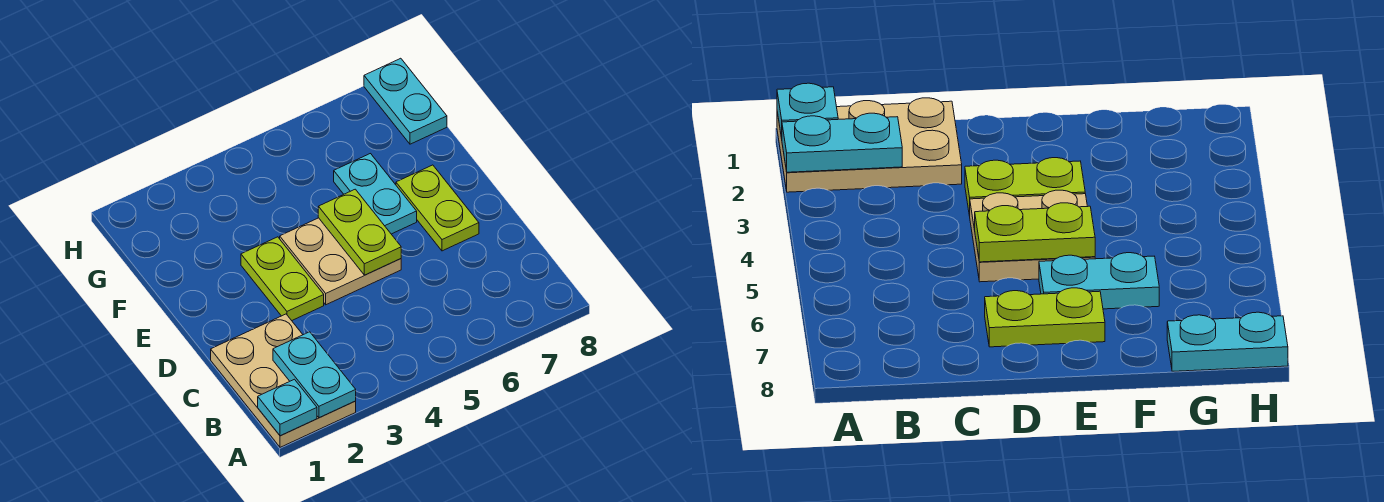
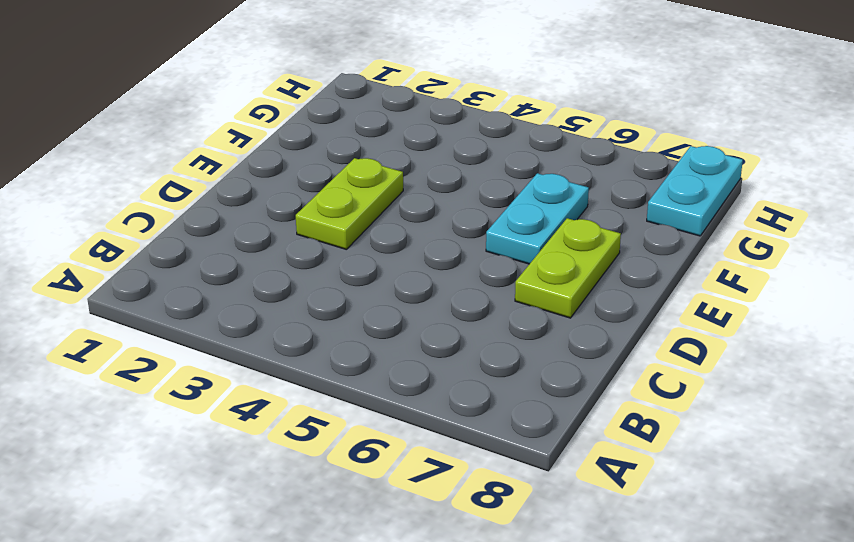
none -> tan plate A1:C2 level 1
none -> tan plate D4:E5 level 1

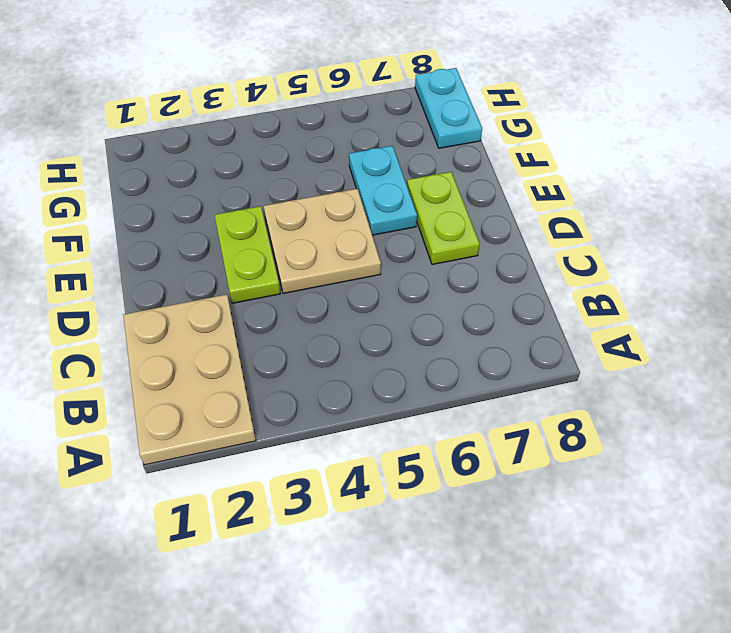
none -> cyan plate A1 level 2
none -> cyan plate A2:B2 level 2

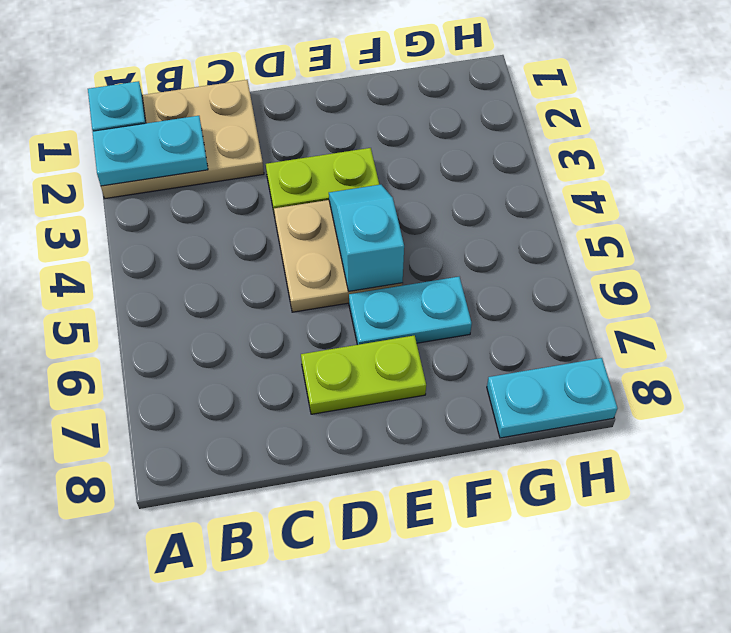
cyan slope E4:E5 level 2 top 5 -> lime plate D5:E5 level 2

